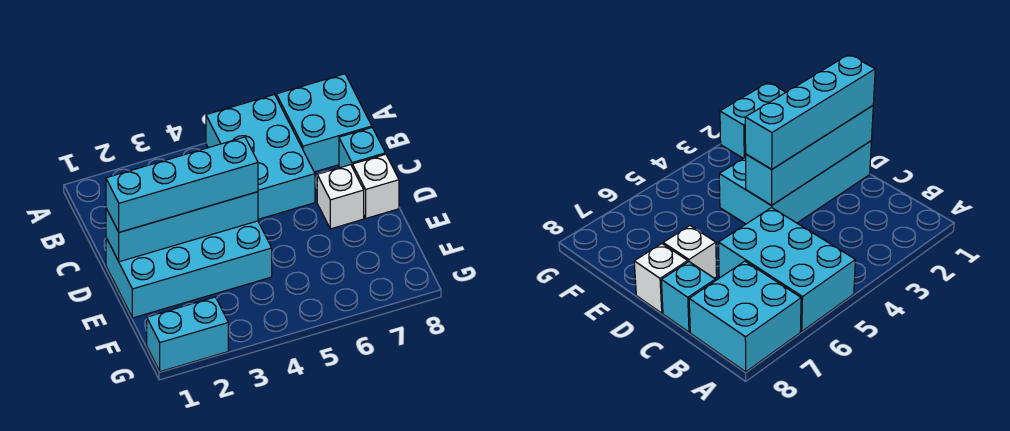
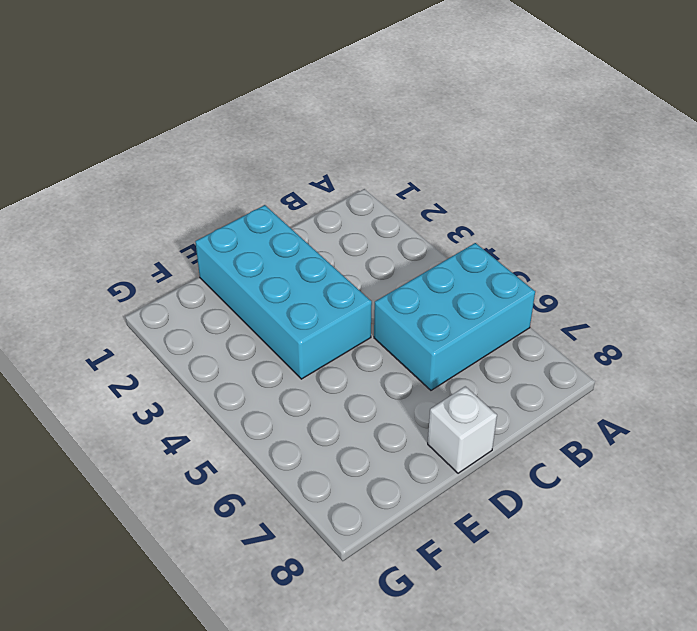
none -> cyan brick A7:B8 level 1
none -> cyan brick C8 level 1

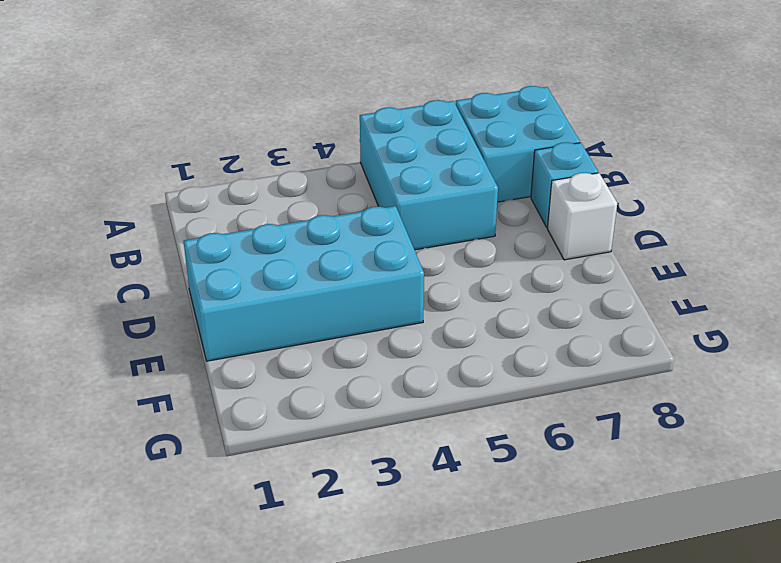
none -> white brick D7 level 1
none -> cyan brick G1:G2 level 1

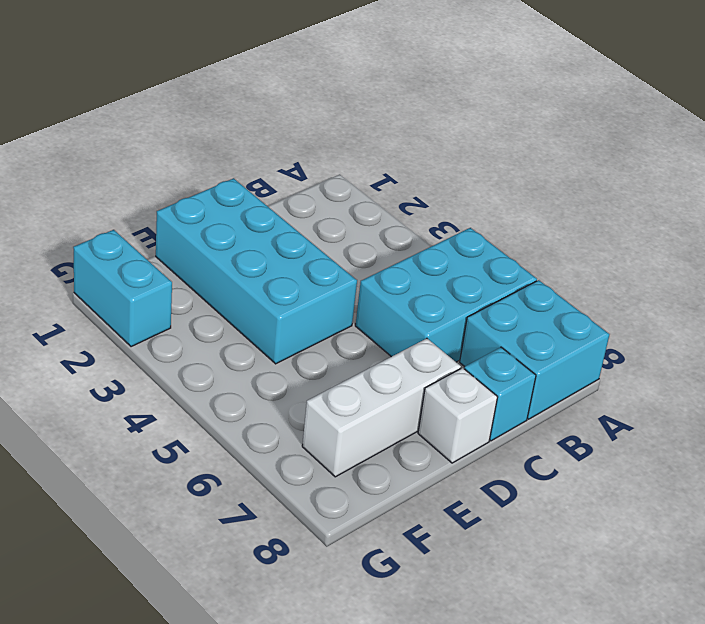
white brick D7:F7 level 1 -> white brick D7 level 1
none -> cyan brick D1:D4 level 2
none -> cyan brick D1:D4 level 3

